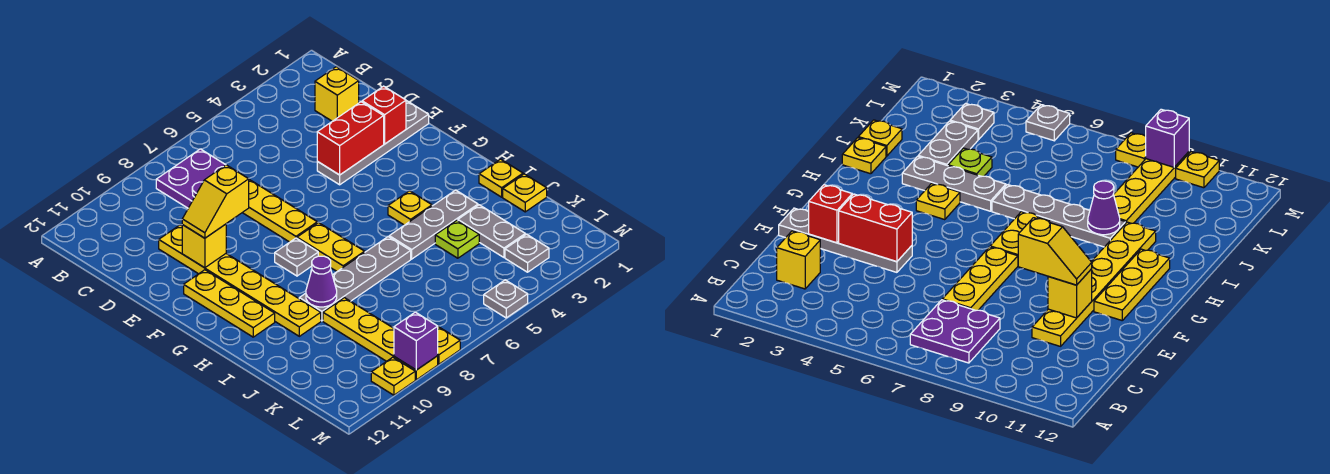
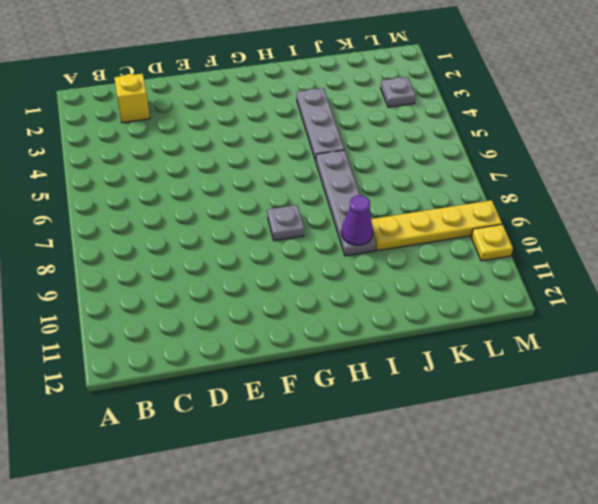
none -> purple plate B7:C8 level 1
none -> yellow plate D7:F7 level 1
none -> yellow plate D10:I10 level 1

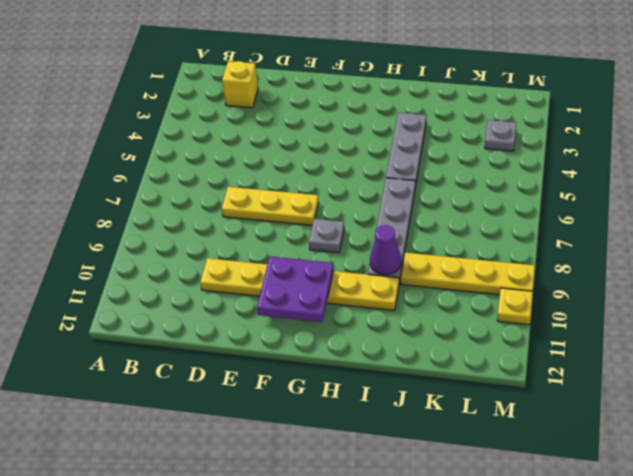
purple plate F10:G11 level 2 -> purple plate B7:C8 level 1
none -> grey plate E1:E4 level 1
none -> yellow plate F11:H11 level 1
none -> yellow plate G7:H7 level 1

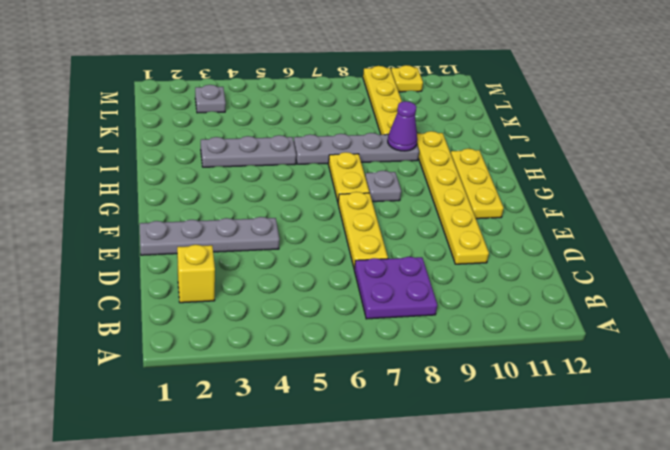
none -> yellow plate H4 level 1
none -> yellow plate I1 level 1
none -> yellow plate J1 level 1

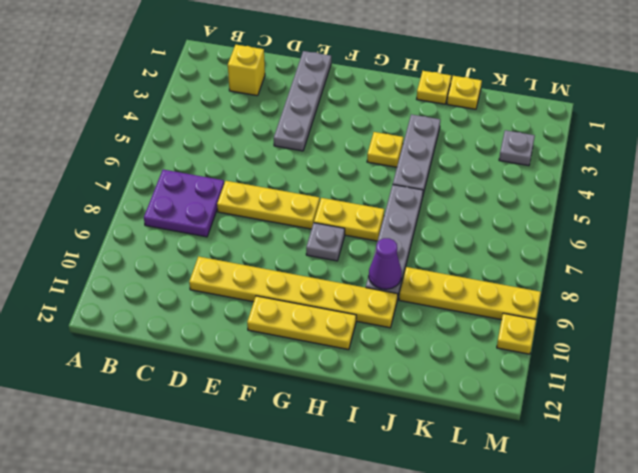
none -> grey plate J3:K3 level 1
none -> lime plate J4 level 1
none -> grey plate M5 level 1

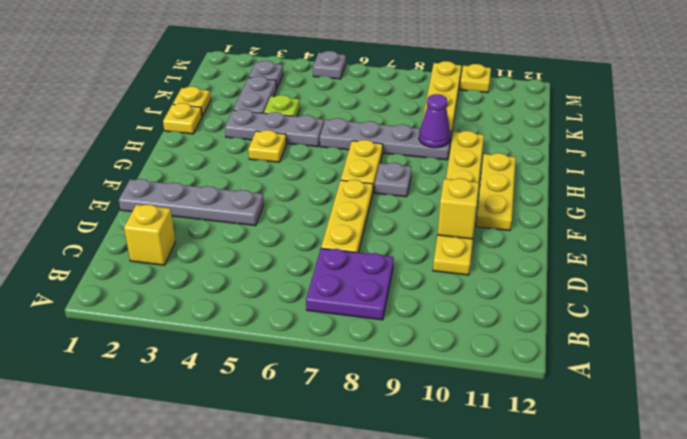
none -> yellow plate M8 level 1
none -> red brick E2 level 2
none -> red brick E3:E4 level 2

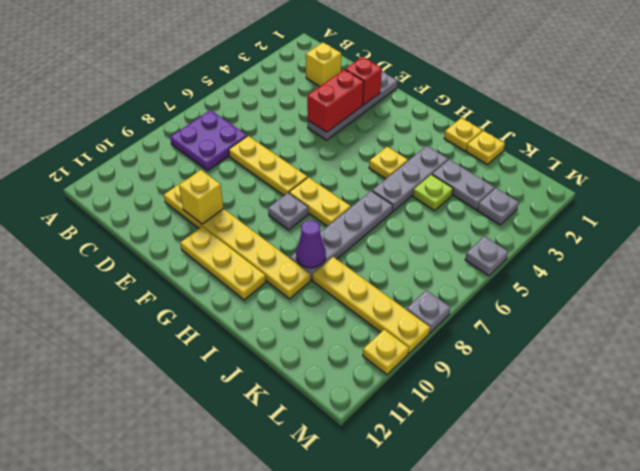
grey plate M8 level 1 -> yellow plate M8 level 1
none -> purple brick M9 level 2
none -> yellow slope E9:E10 level 3 top 9

